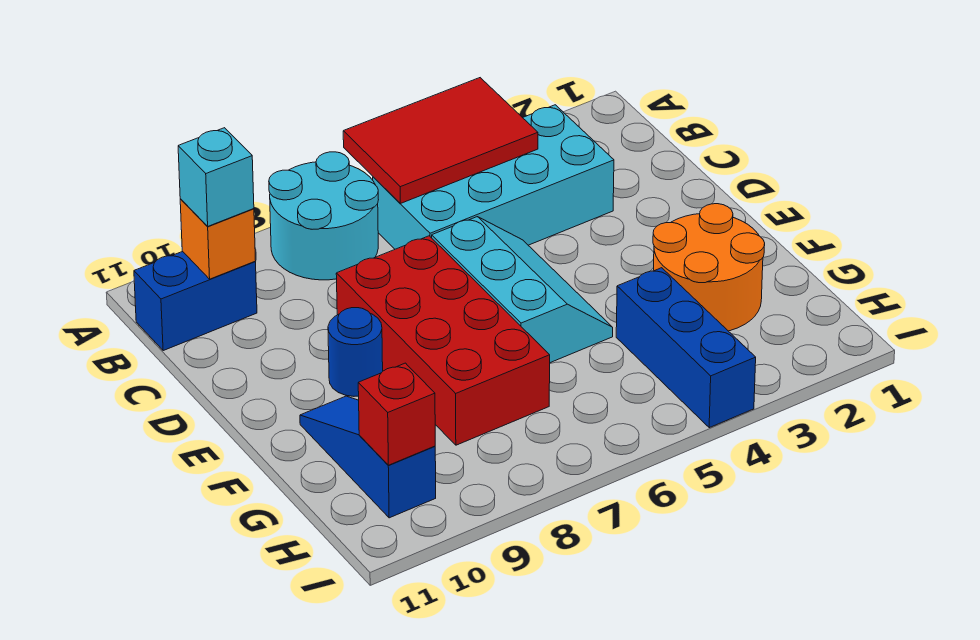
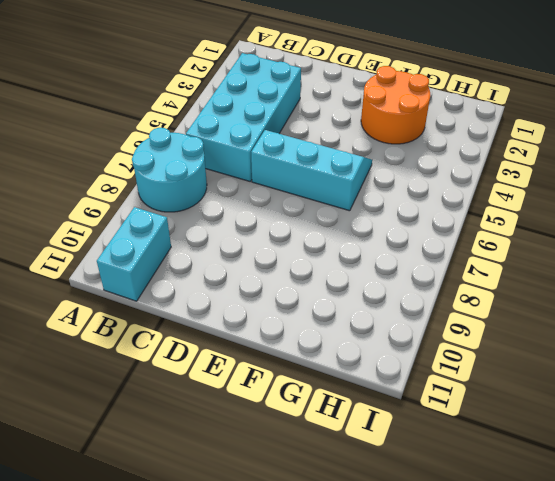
cyan brick B10:B11 level 1 -> blue brick B10:B11 level 1
none -> red brick D7:G8 level 1
none -> blue round brick E9 level 1
none -> blue slope F10:H10 level 1 top H

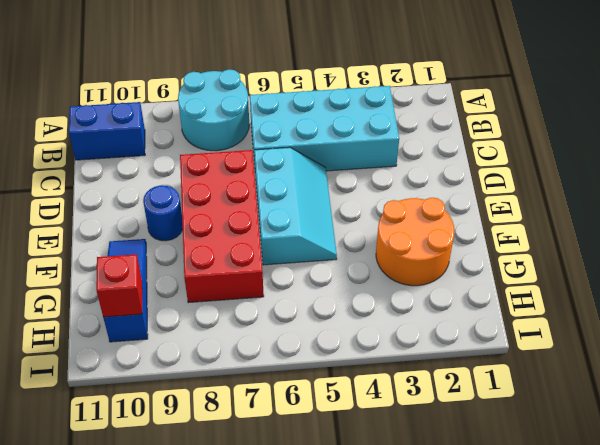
none -> blue brick G4:I4 level 1
none -> red tile A4:B6 level 2
none -> orange brick B10 level 2

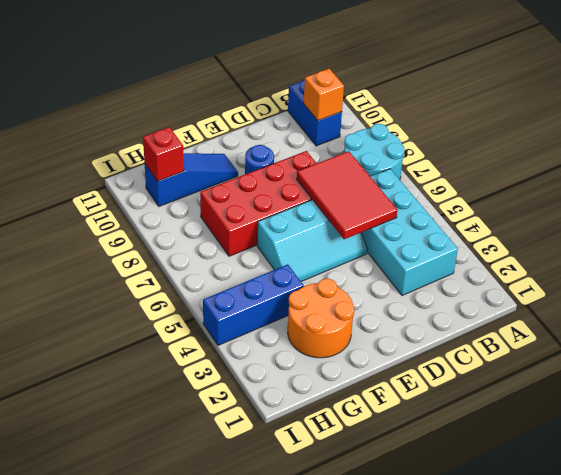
red tile C5:D7 level 2 -> red tile A4:B6 level 2
none -> cyan brick B10 level 3

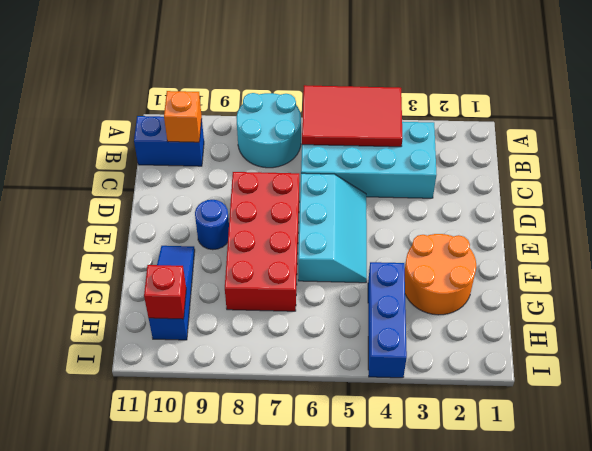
none -> cyan brick B10 level 3

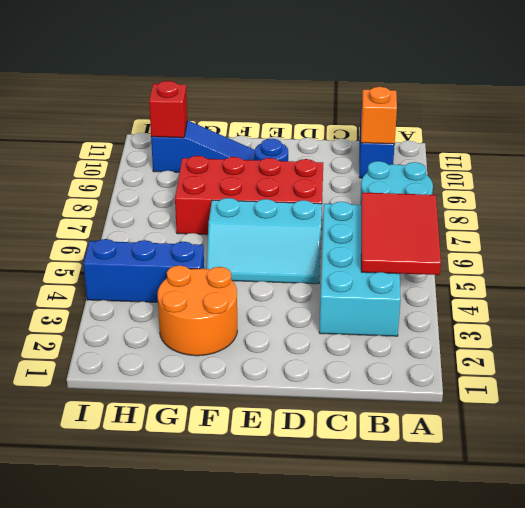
none -> cyan brick B10 level 3

